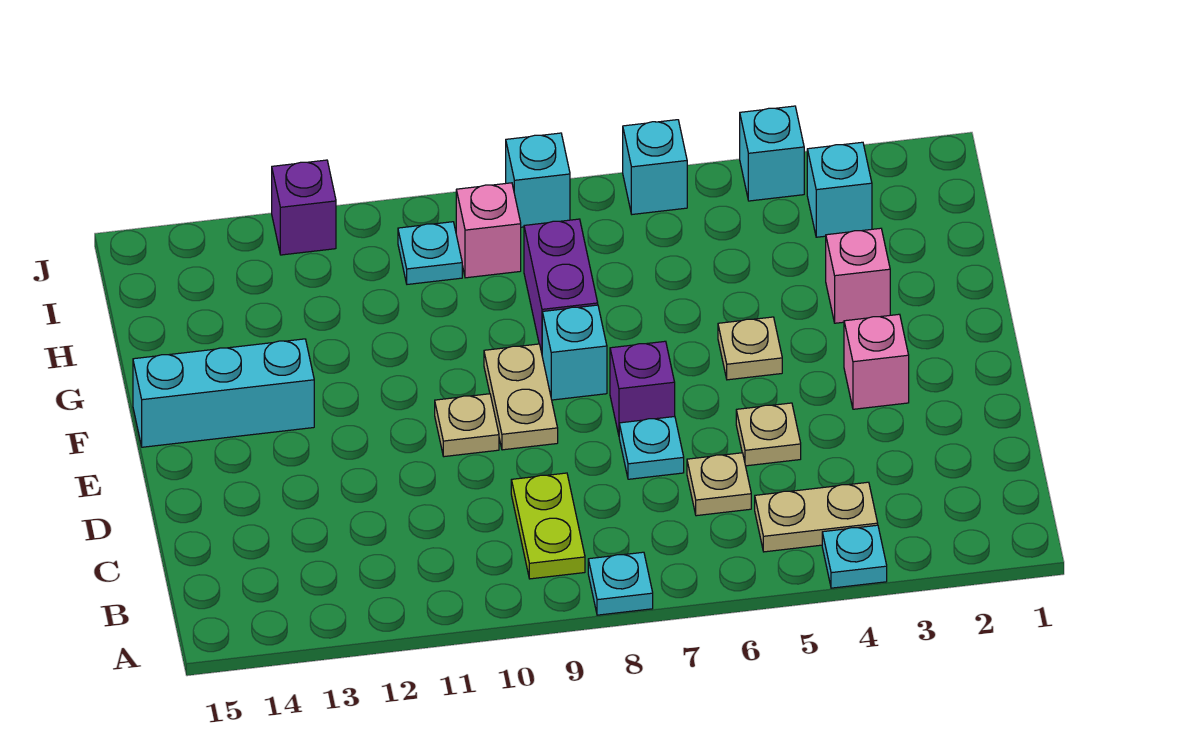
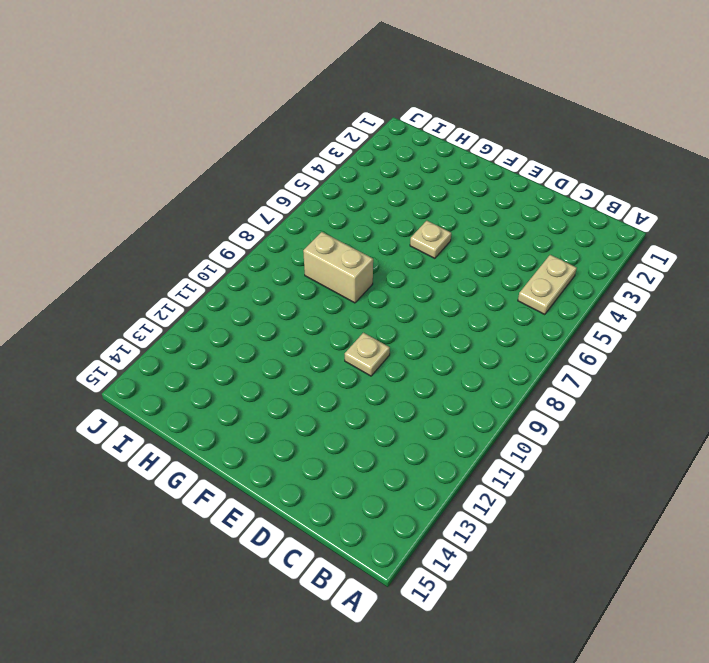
tan brick G8:H8 level 1 -> purple brick G8:H8 level 1
none -> cyan plate A4 level 1
none -> cyan plate A8 level 1
none -> lime plate B9:C9 level 1

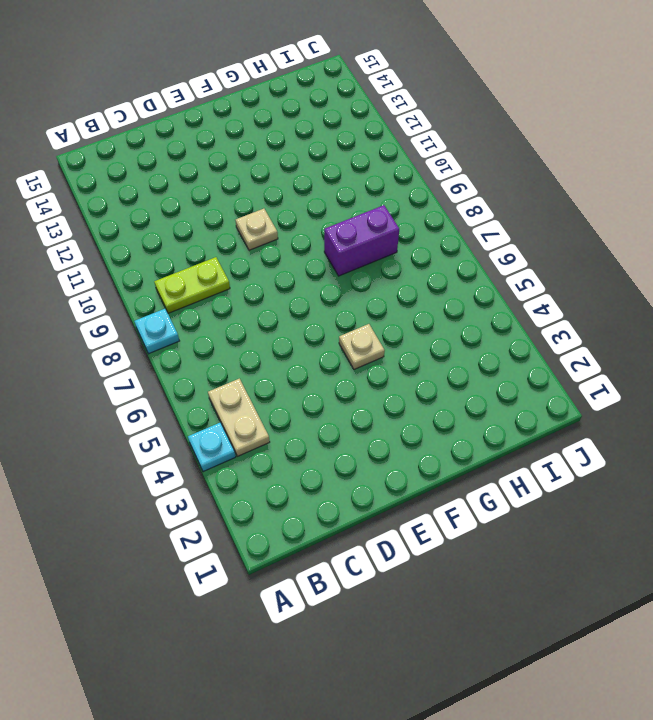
none -> tan plate C6 level 1
none -> tan plate D5 level 1
none -> cyan plate D7 level 1

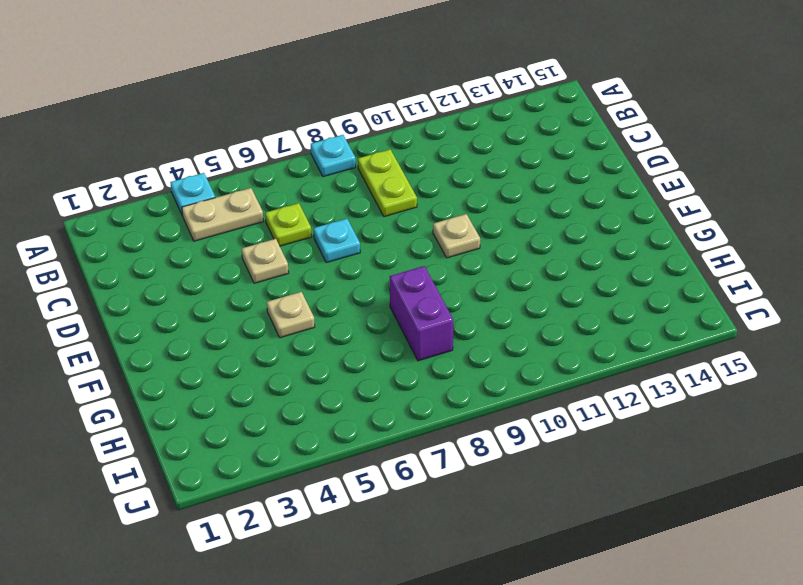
lime plate C6 level 1 -> tan plate C6 level 1
none -> pink brick E3 level 1
none -> purple brick E7 level 1
none -> tan plate E9:F9 level 1

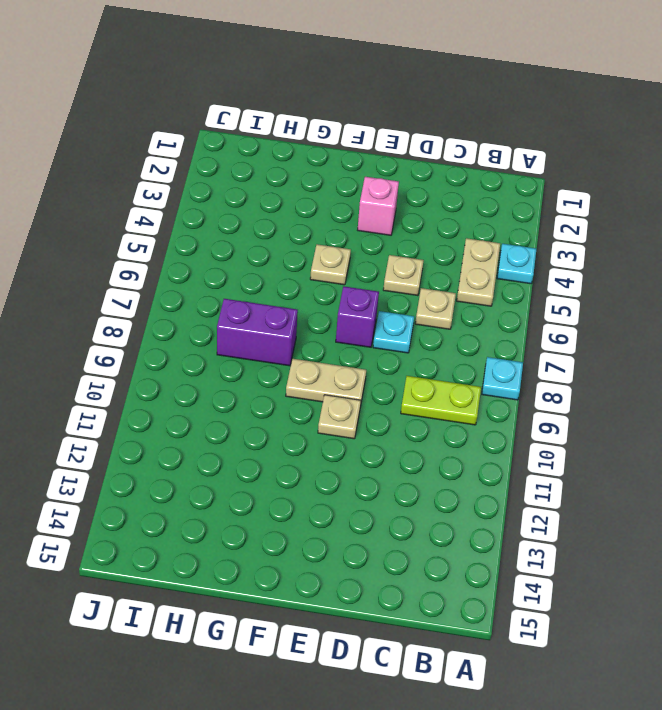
none -> cyan brick F8 level 1
none -> cyan brick F13:F15 level 1
none -> pink brick G3 level 1

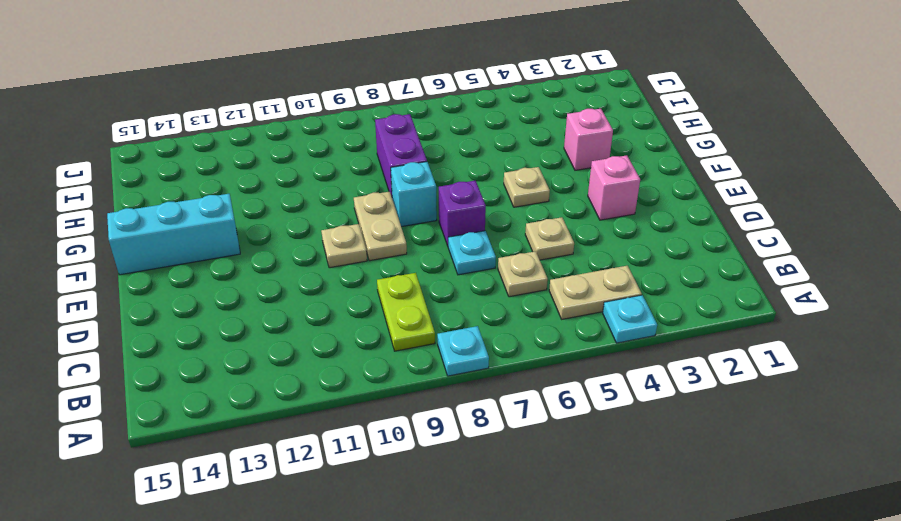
none -> cyan brick I3 level 1
none -> pink brick I9 level 1
none -> cyan plate I10 level 1

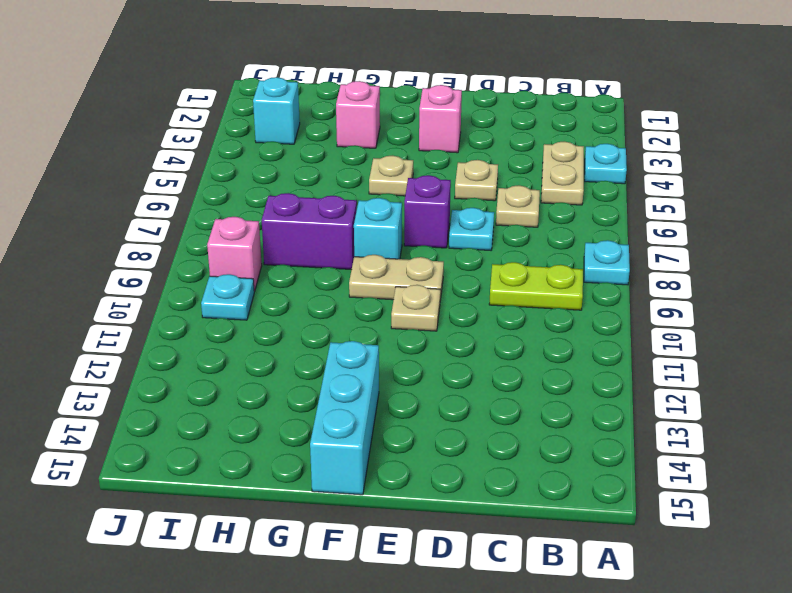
none -> cyan brick J4 level 1
none -> cyan brick J6 level 1
none -> cyan brick J8 level 1

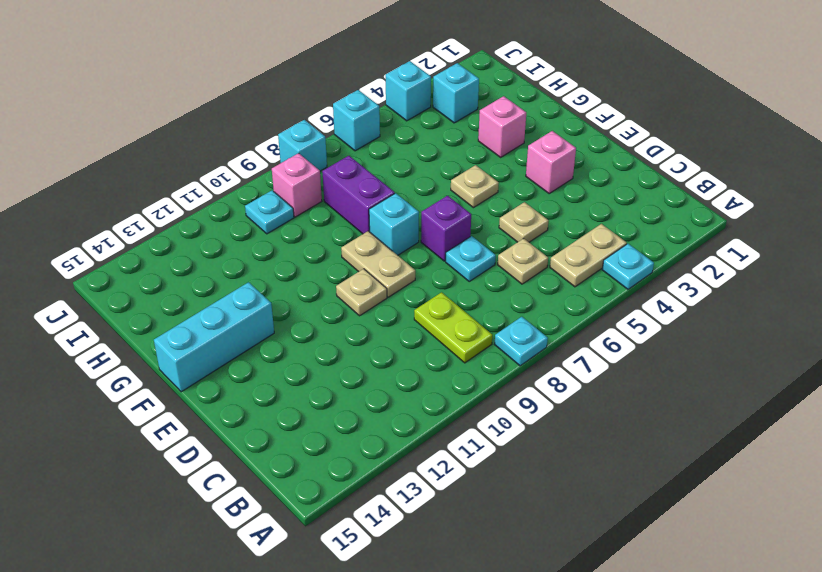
none -> purple brick J12 level 1

